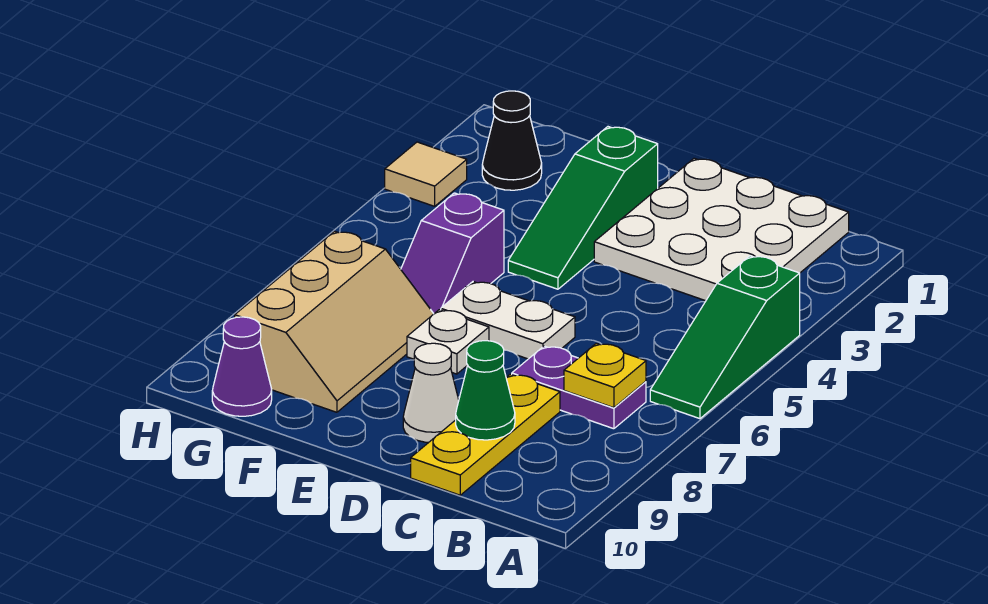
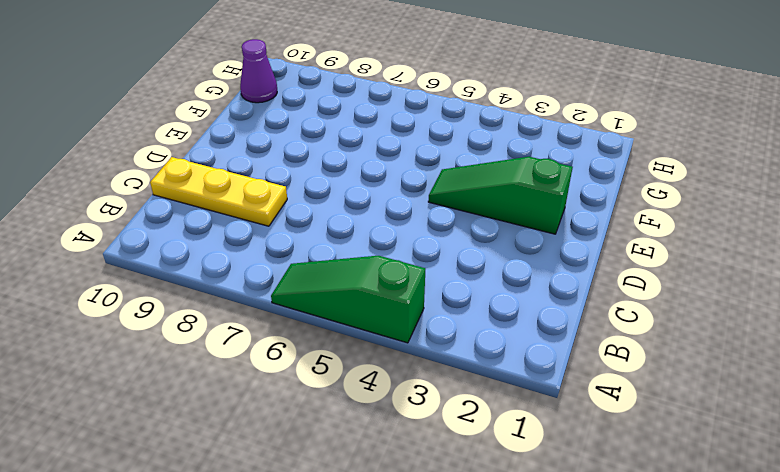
none -> white plate B1:D3 level 1
none -> purple plate B7:C7 level 1
none -> white plate D6:E6 level 1

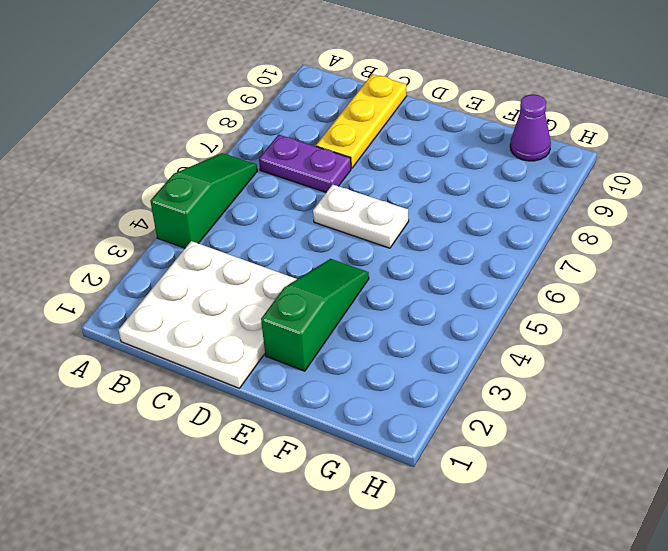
none -> white cone D9 level 1
none -> white plate E7 level 1
none -> purple slope F5:F6 level 1 top 5

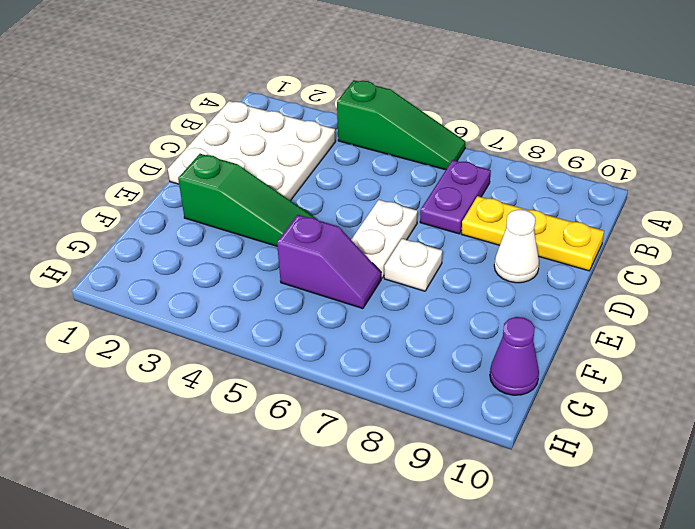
none -> tan slope F7:G9 level 1 top G
none -> black cone G2 level 1
none -> tan tile H3 level 1

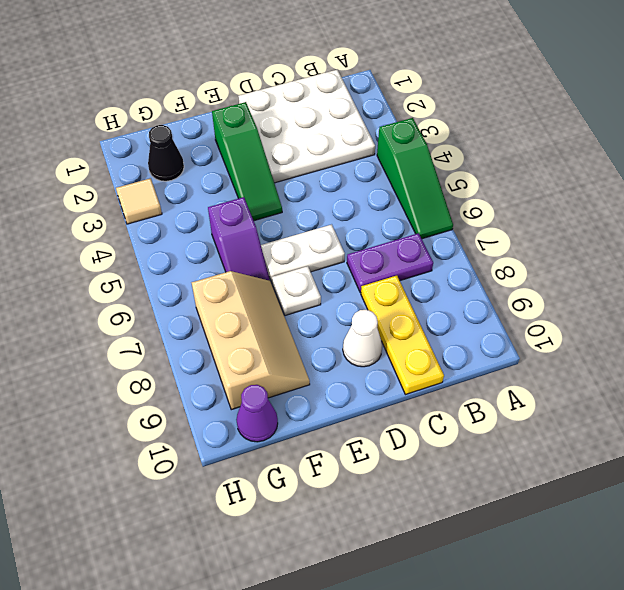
none -> yellow plate B7 level 2
none -> green cone C9 level 2

